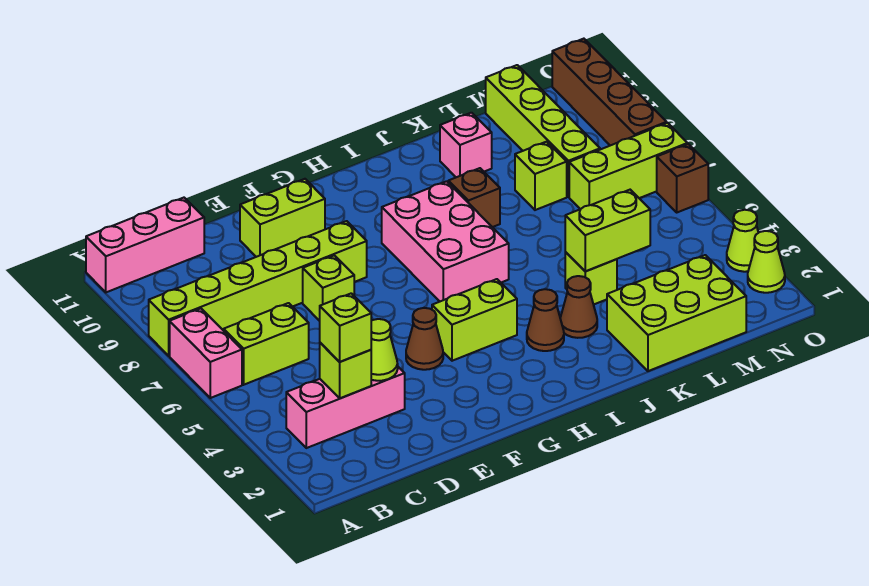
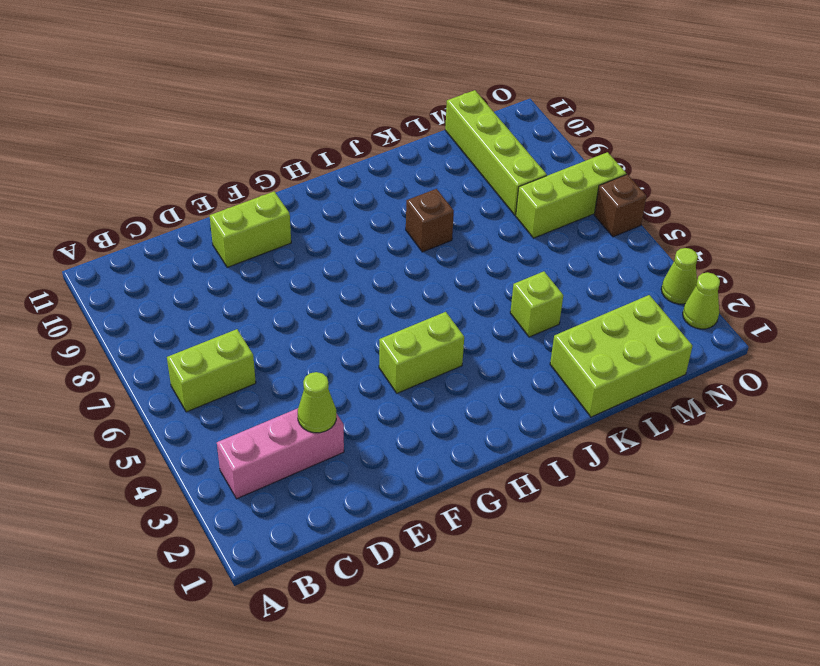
none -> pink brick A6:A7 level 1
none -> lime brick A8:F8 level 1
none -> pink brick A11:C11 level 1

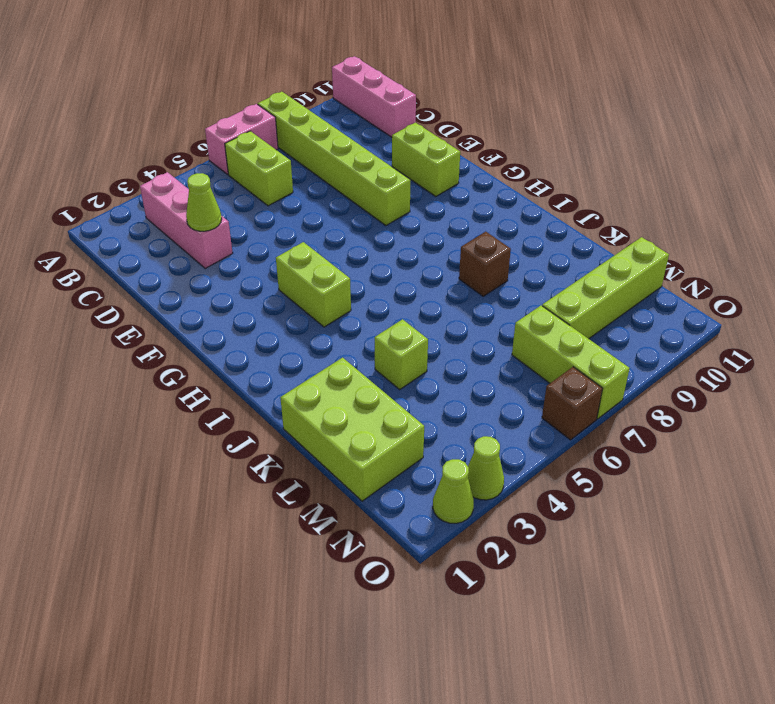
none -> lime brick E7 level 1
none -> brown cone F4 level 1
none -> pink brick H6:I8 level 1

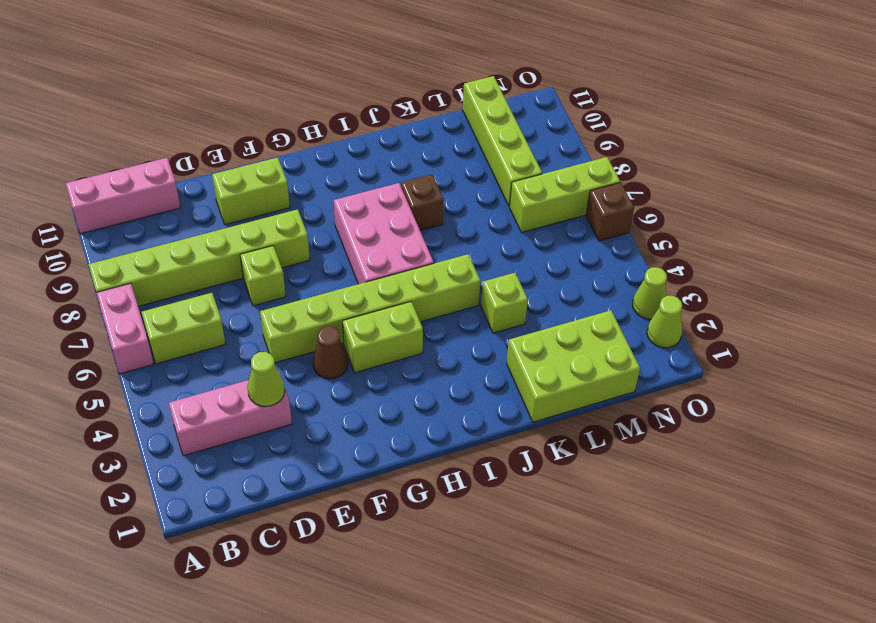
lime brick E5:J5 level 1 -> none
none -> brown cone I3 level 1
none -> brown cone J3 level 1
none -> pink brick K10 level 1

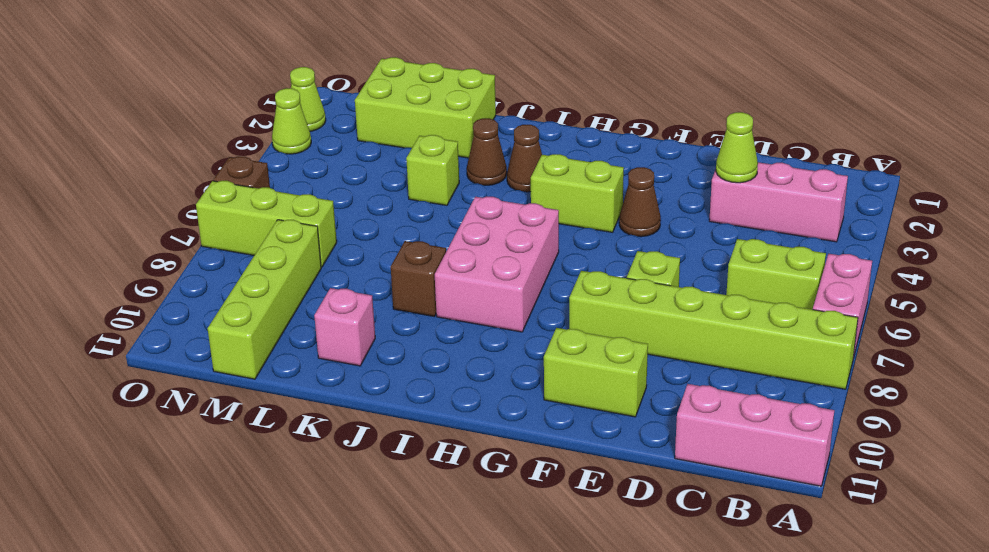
none -> lime brick L8 level 1
none -> brown brick O8:O11 level 1
none -> lime brick C3 level 2

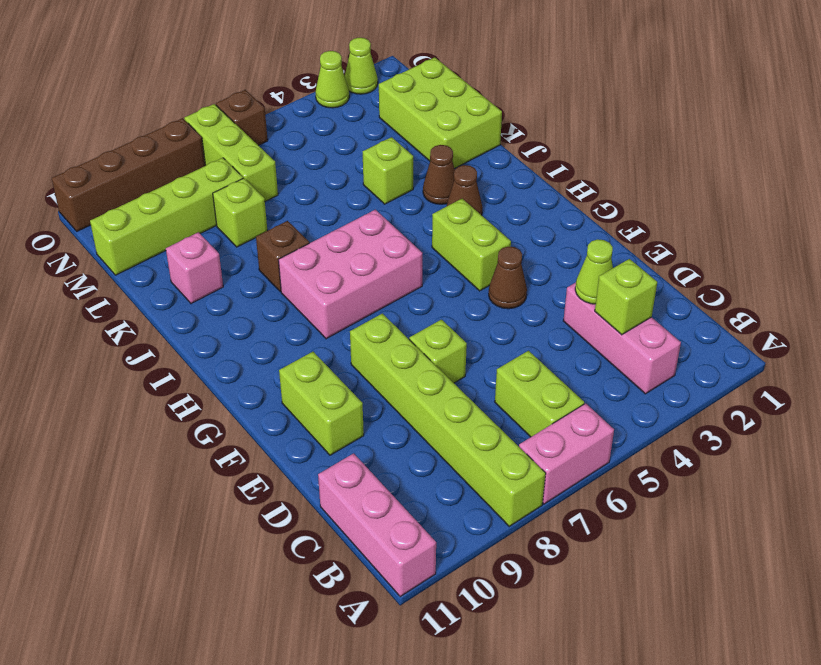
none -> lime brick K4:L4 level 2
none -> lime brick C3 level 3

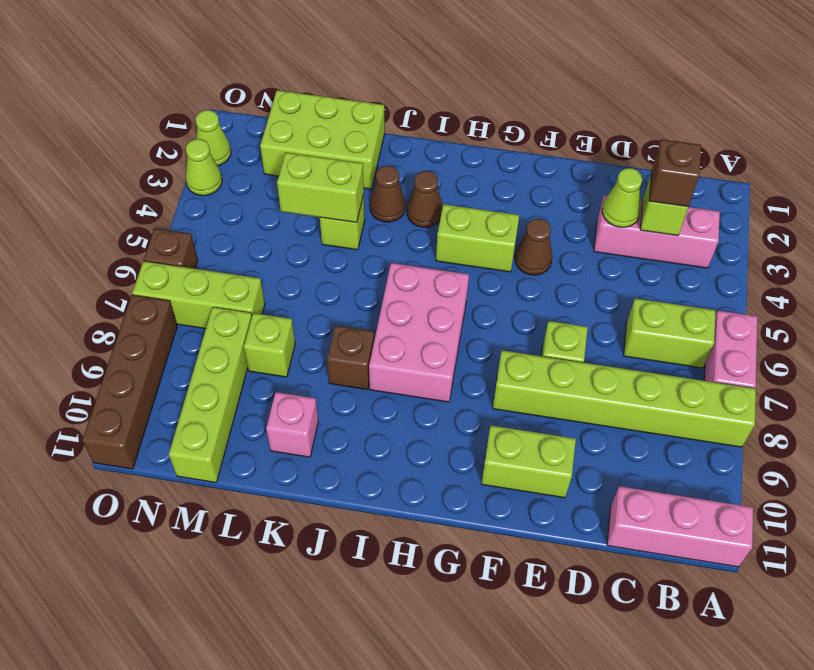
brown brick C3 level 3 -> lime brick C3 level 3

